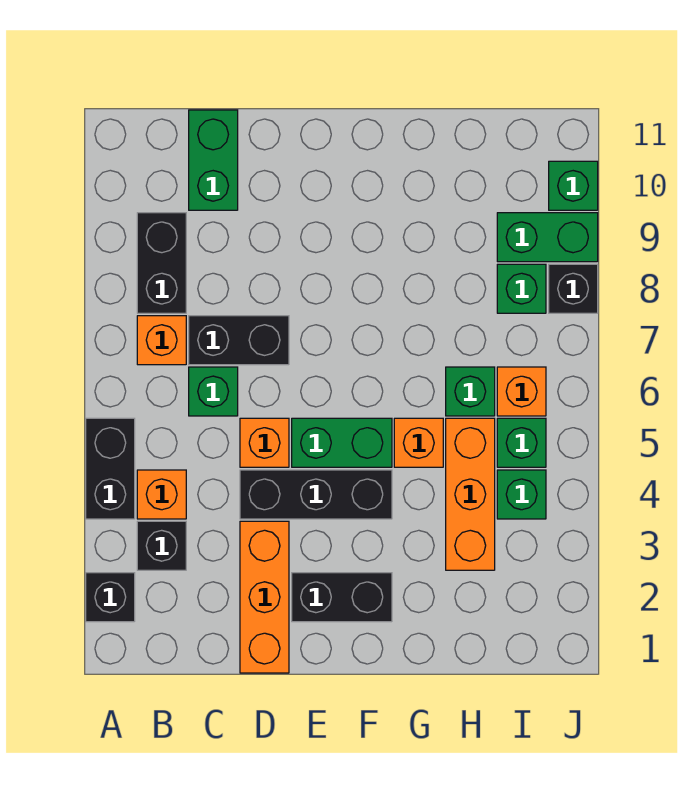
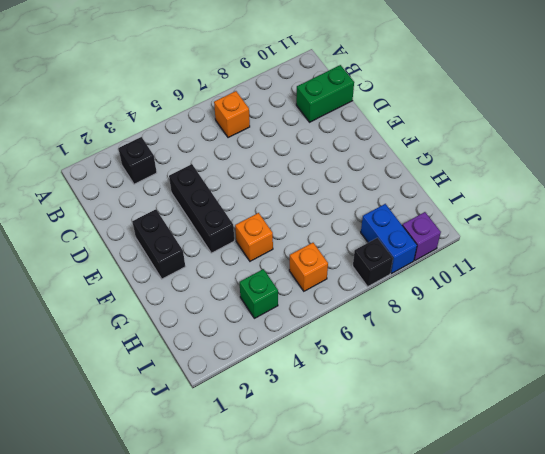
blue brick I9:J9 level 1 -> green brick I9:J9 level 1
purple brick J10 level 1 -> green brick J10 level 1
none -> black brick A2 level 1
none -> black brick A4:A5 level 1
none -> orange brick B4 level 1

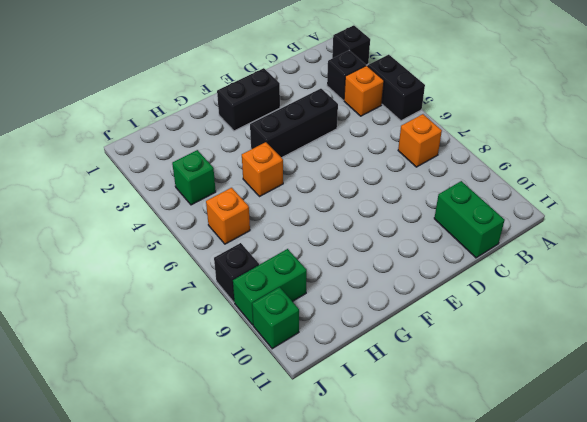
none -> black brick B8:B9 level 1
none -> green brick C6 level 1
none -> black brick C7:D7 level 1

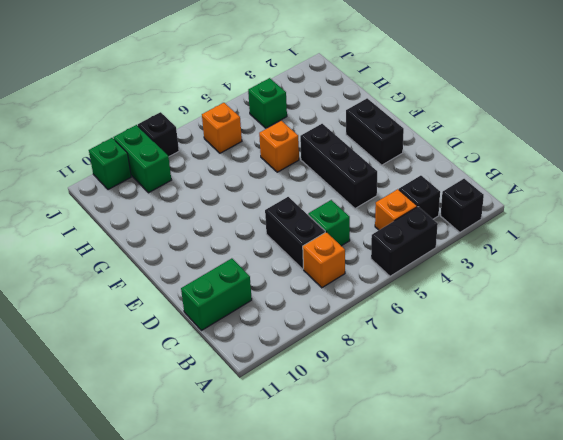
none -> black brick B8:B9 level 1
none -> orange brick D1:D3 level 1
none -> orange brick D5 level 1

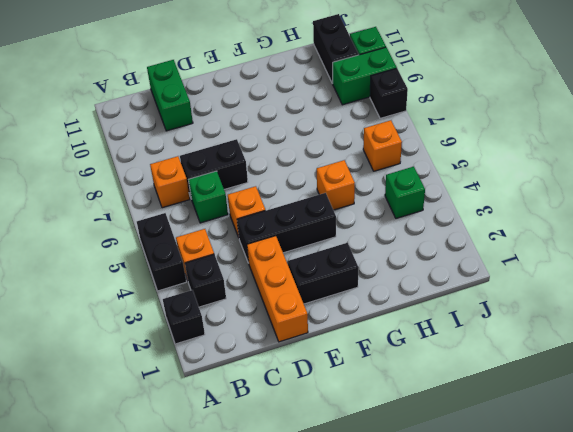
black brick I10:I11 level 1 -> black brick B8:B9 level 1
none -> green brick E5:F5 level 1
none -> orange brick H3:H5 level 1
none -> green brick H6 level 1

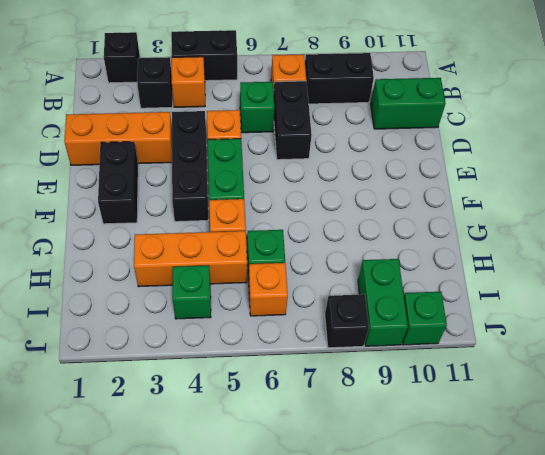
none -> green brick I5 level 1
none -> green brick I8 level 1

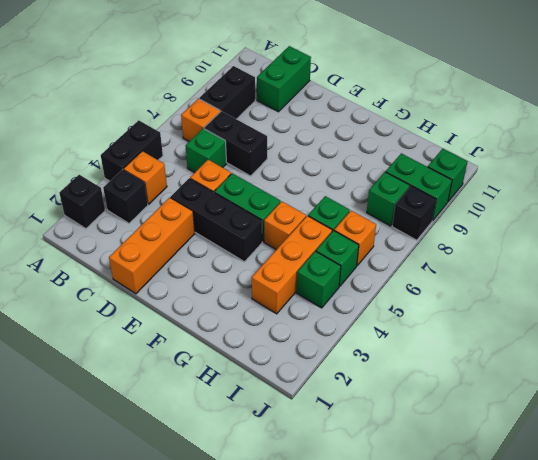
none -> black brick E2:F2 level 1

